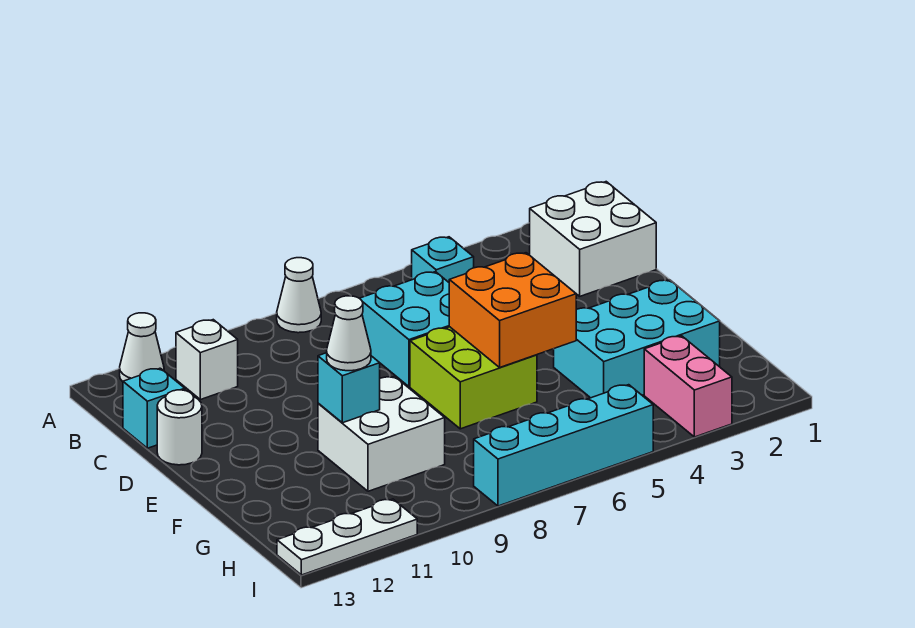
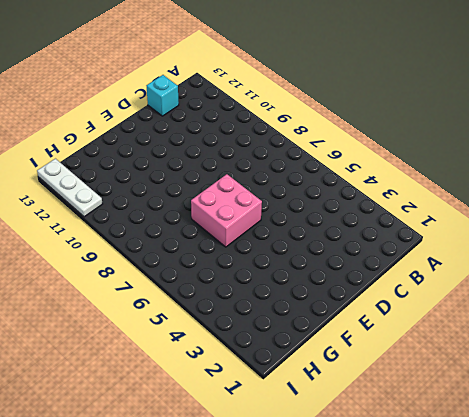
pink brick E6:F7 level 1 -> lime brick E6:F7 level 1
none -> white cone A8 level 1
none -> white cone A12 level 1
none -> white brick B1:C2 level 1

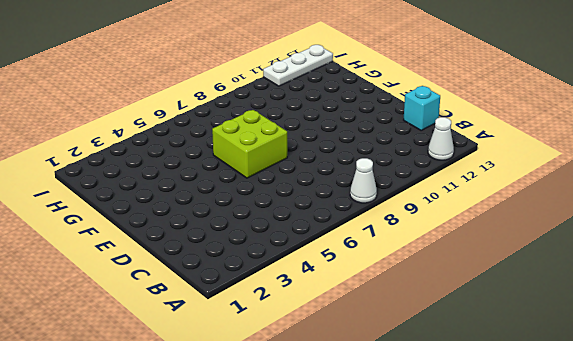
none -> white brick B1:C2 level 1
none -> cyan brick B5 level 1
none -> white brick B11 level 1

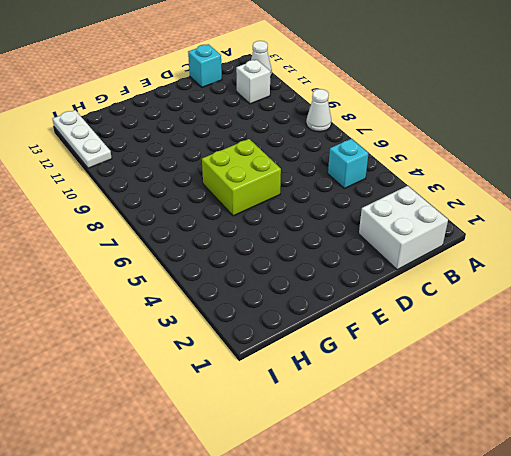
none -> cyan brick C6:D7 level 1
none -> white round brick D13 level 1
none -> cyan brick F2:G4 level 1

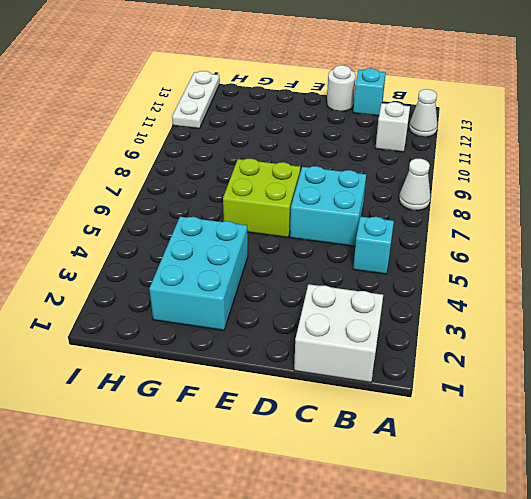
none -> white brick F9:G10 level 1
none -> pink brick H3:I3 level 1
none -> cyan brick I5:I8 level 1

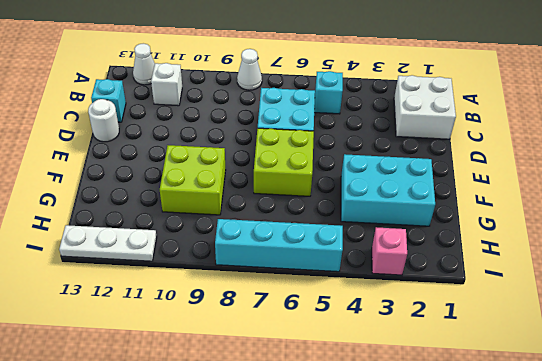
lime brick F9:G10 level 1 -> white brick F9:G10 level 1
pink brick I3 level 1 -> pink brick H3:I3 level 1
none -> orange brick E5:F6 level 2
none -> cyan brick F10 level 2
none -> white cone F10 level 3

